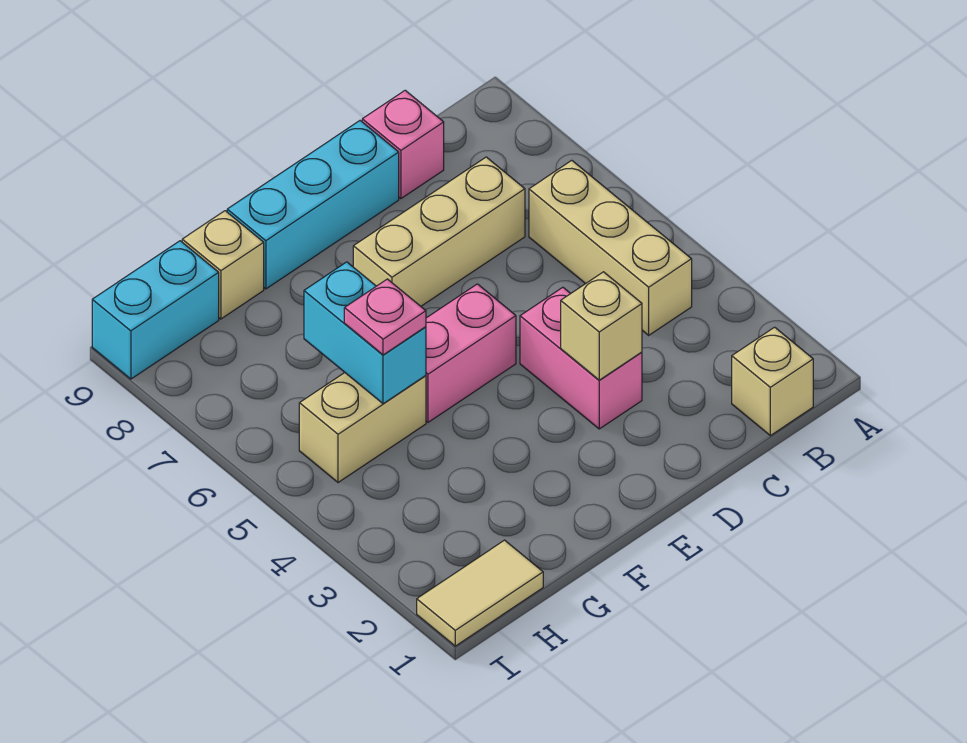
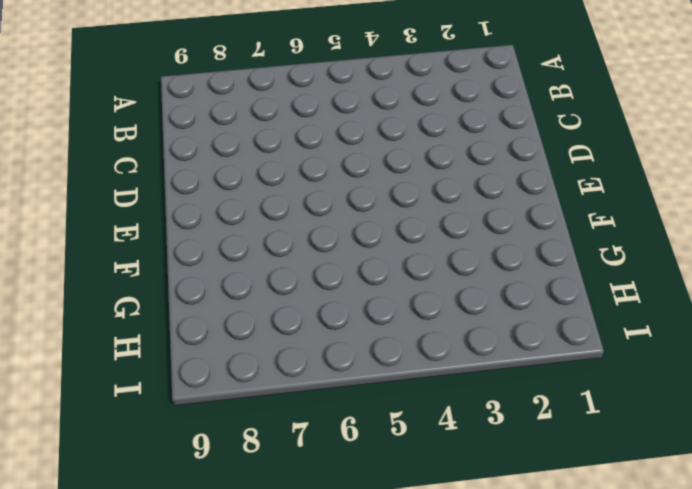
none -> tan brick B1 level 1
none -> tan brick B4:B6 level 1
none -> tan brick C7:E7 level 1

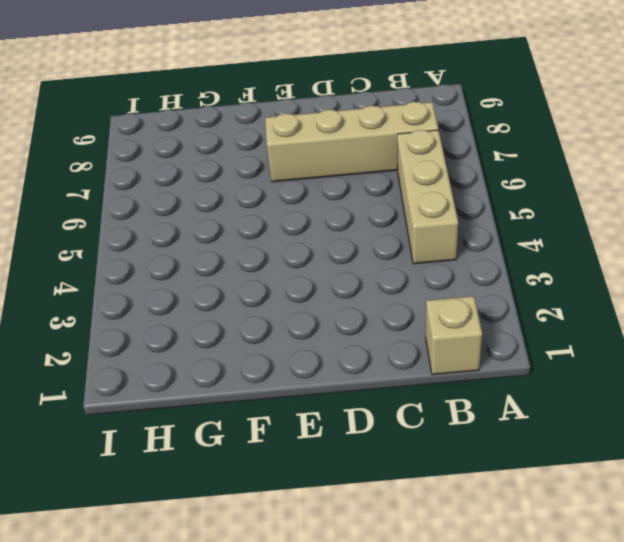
tan brick B7:E7 level 1 -> tan brick C7:E7 level 1
none -> pink brick C9 level 1
none -> pink brick D3:D4 level 1
none -> cyan brick D9:F9 level 1

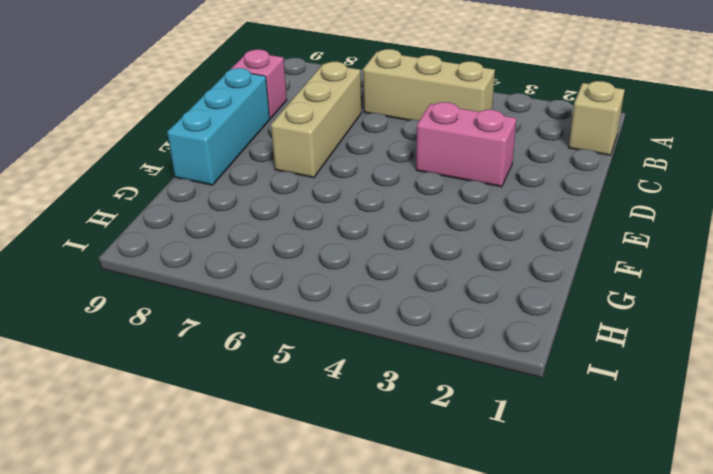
none -> pink brick E5:F5 level 1
none -> tan brick G5:H5 level 1
none -> tan brick G9 level 1

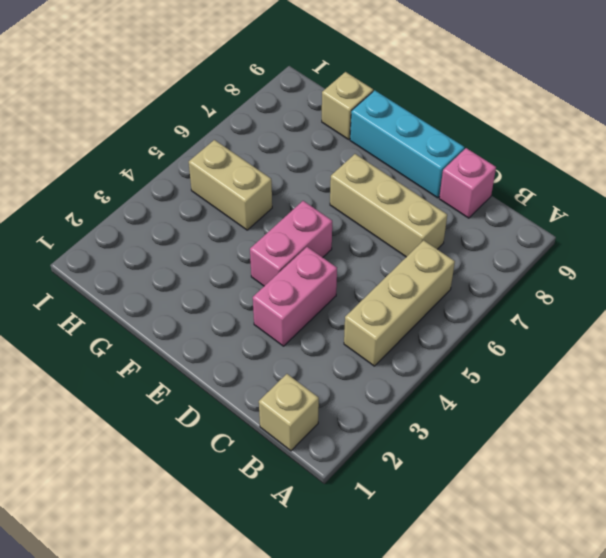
pink brick E4:E5 level 1 -> pink brick E5:F5 level 1
none -> tan tile H1:I1 level 1
none -> cyan brick H9:I9 level 1
none -> tan brick D3 level 2

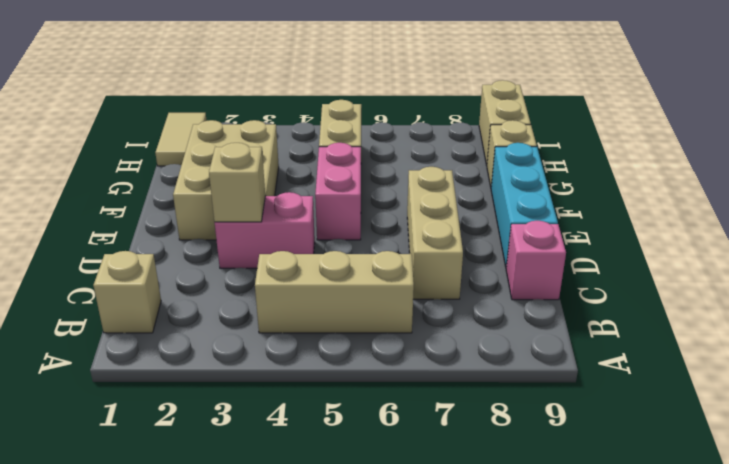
tan brick E2:G3 level 1 -> none
tan brick H9:I9 level 1 -> cyan brick H9:I9 level 1
none -> cyan brick G5:G6 level 2
none -> pink plate G5 level 3

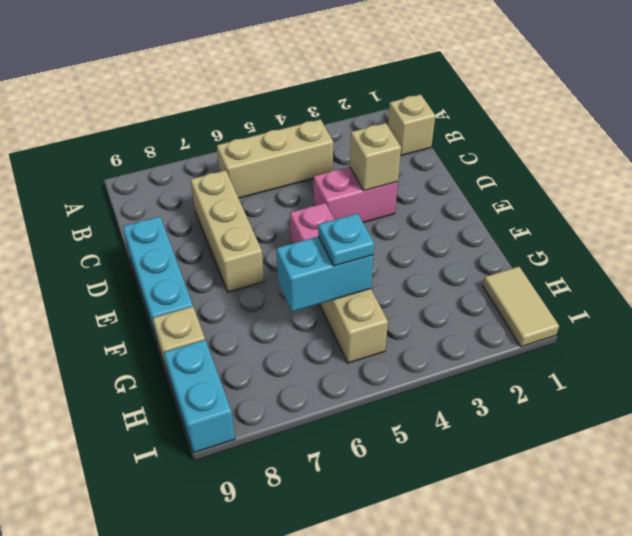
cyan plate G5 level 3 -> pink plate G5 level 3
none -> pink brick C9 level 1

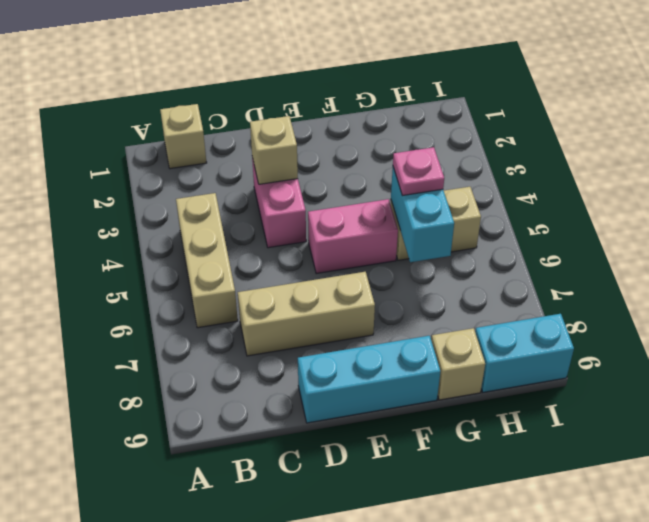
none -> pink brick C9 level 1
none -> tan tile H1:I1 level 1

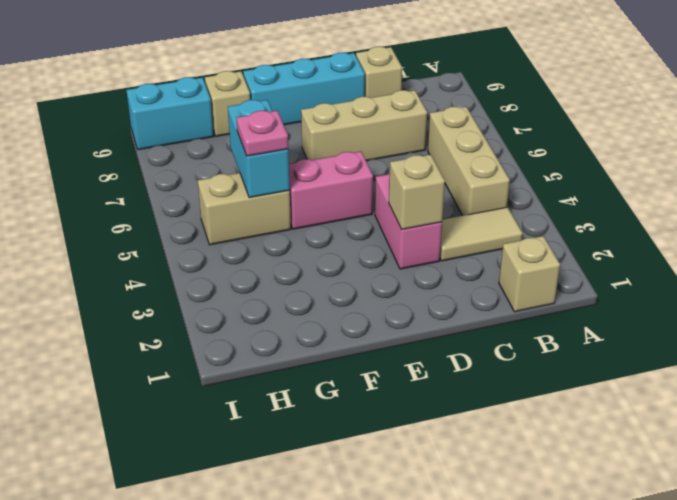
tan tile B3:C3 level 1 -> tan tile H1:I1 level 1
tan brick C9 level 1 -> pink brick C9 level 1

